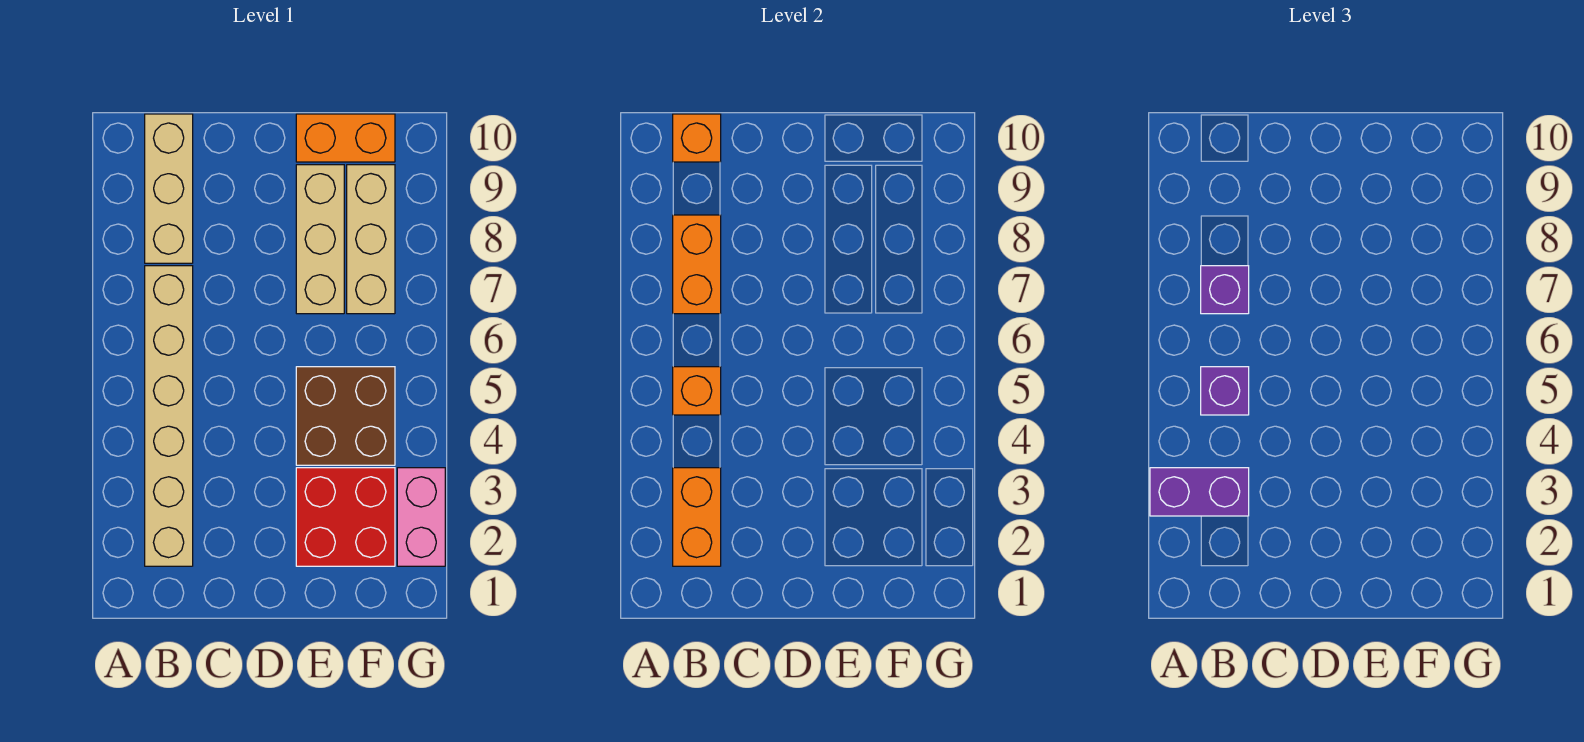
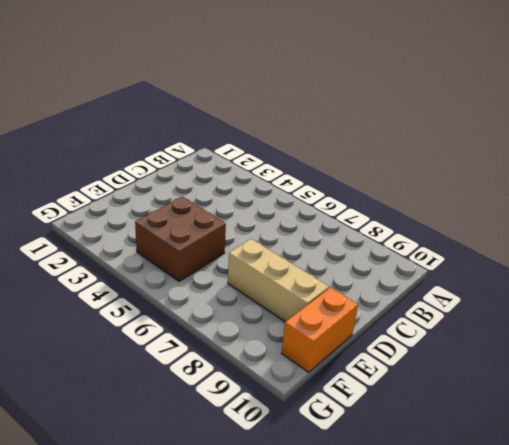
none -> tan brick B2:B7 level 1
none -> tan brick B8:B10 level 1
none -> red brick E2:F3 level 1

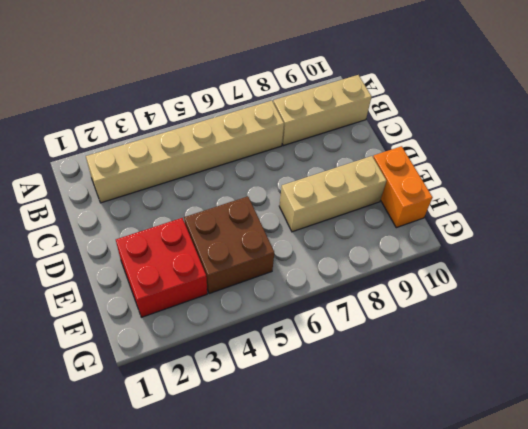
none -> tan brick F7:F9 level 1
none -> pink brick G2:G3 level 1
none -> orange brick B2:B3 level 2

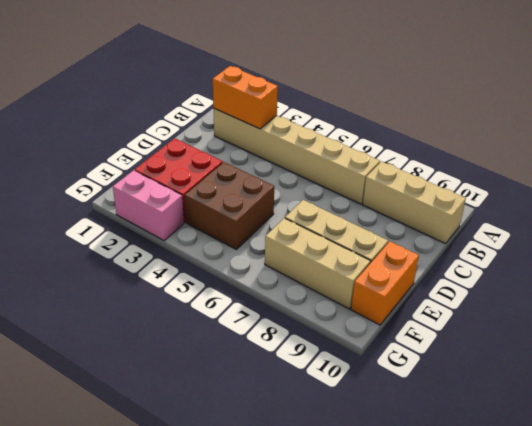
none -> orange brick B5 level 2
none -> orange brick B7:B8 level 2
none -> orange brick B10 level 2

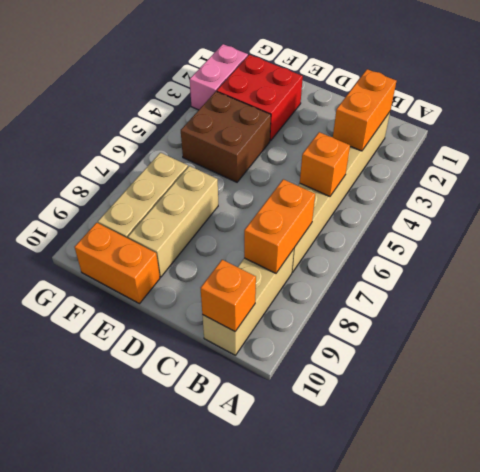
none -> purple brick A3:B3 level 3
none -> purple brick B5 level 3
none -> purple brick B7 level 3

